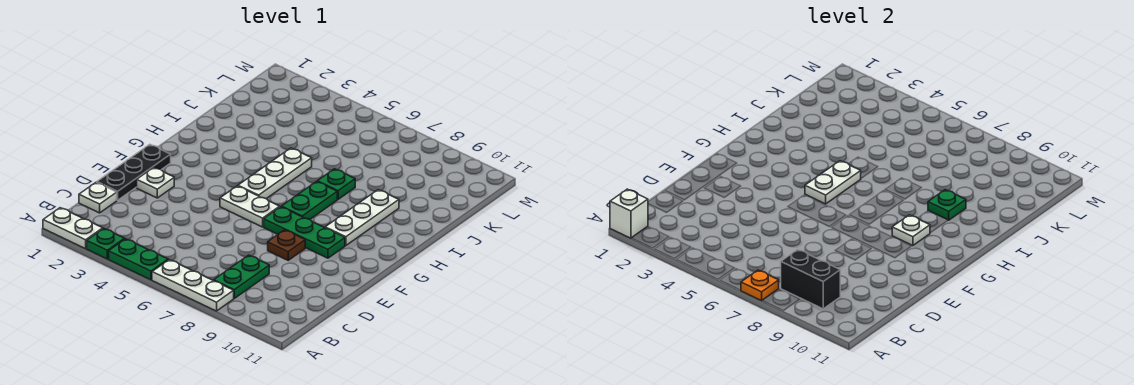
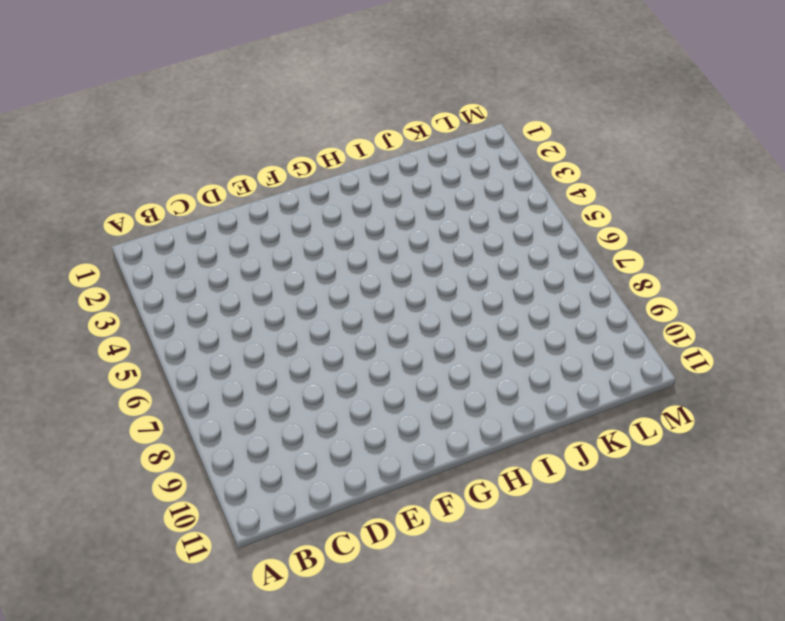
none -> white plate A1:A2 level 1
none -> green plate A3 level 1
none -> green plate A4:A5 level 1

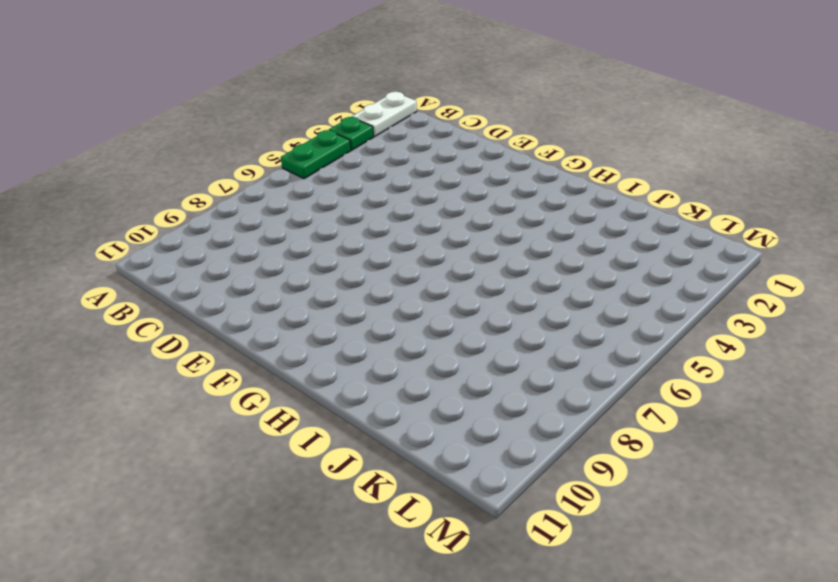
none -> white plate A6:A8 level 1
none -> green plate B8:C8 level 1
none -> white plate C1 level 1

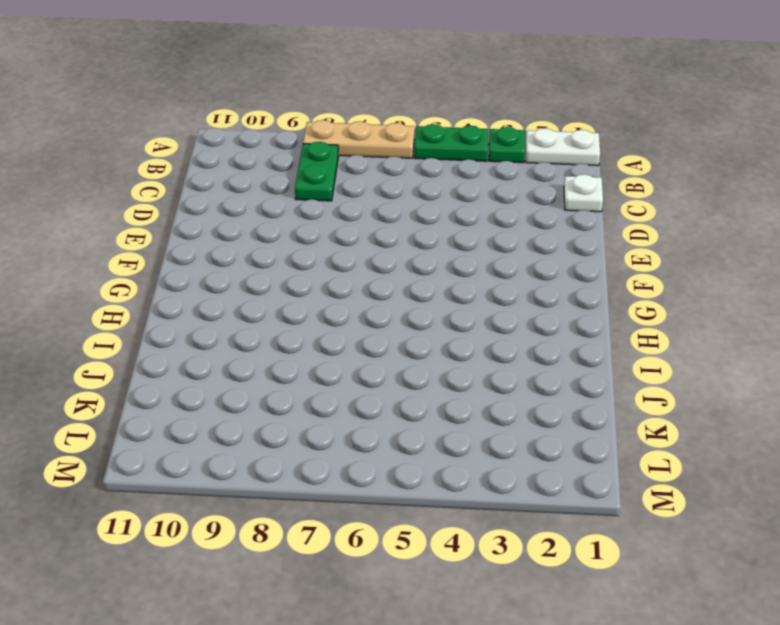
tan plate A6:A8 level 1 -> white plate A6:A8 level 1
none -> black plate D1:F1 level 1
none -> white plate E2 level 1
none -> brown plate E8 level 1

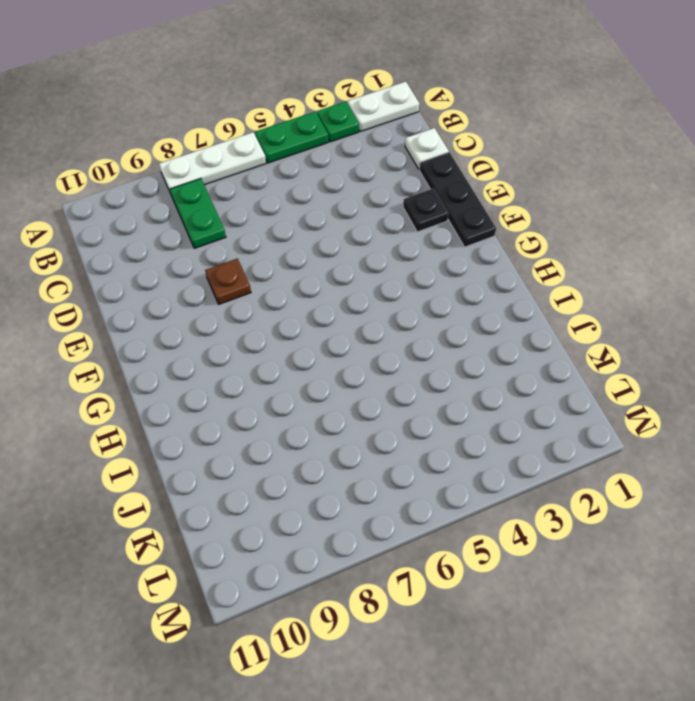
black plate E2 level 1 -> white plate E2 level 1
none -> white plate F5:F6 level 1
none -> green plate F7:F9 level 1
none -> white plate G5:I5 level 1

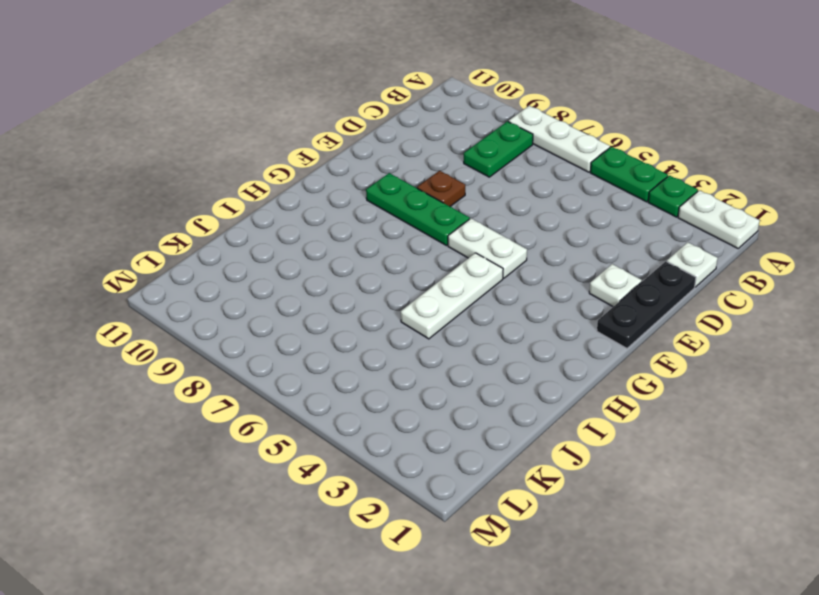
none -> green plate G7:H7 level 1
none -> white plate G9:I9 level 1
none -> green plate I7 level 1

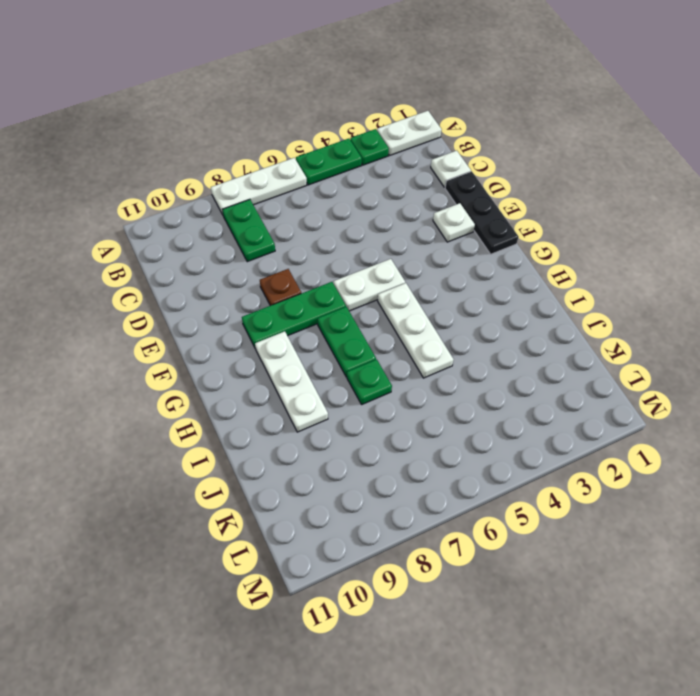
none -> white brick A1 level 2
none -> orange plate A7 level 2
none -> black brick B8:B9 level 2

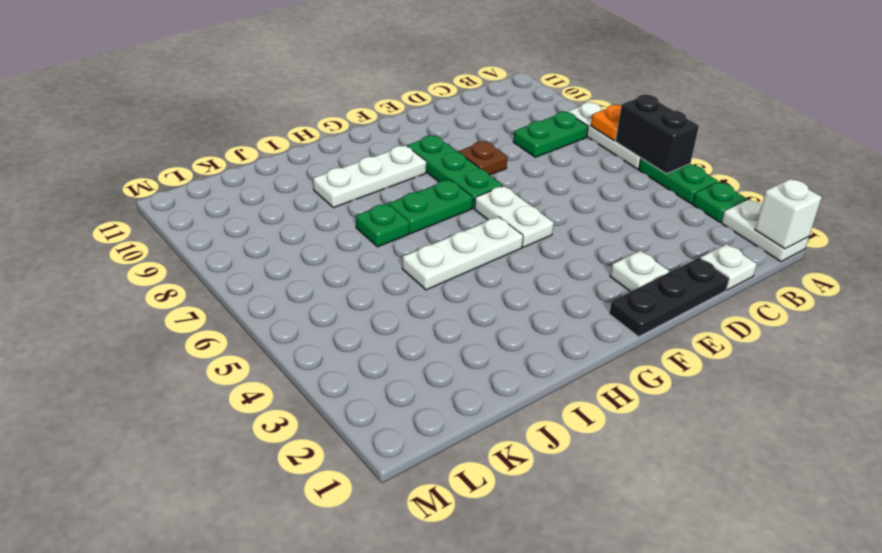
black brick A5:A6 level 2 -> black brick B8:B9 level 2
none -> white plate G5:H5 level 2
none -> white plate G9 level 2
none -> green plate I9 level 2

